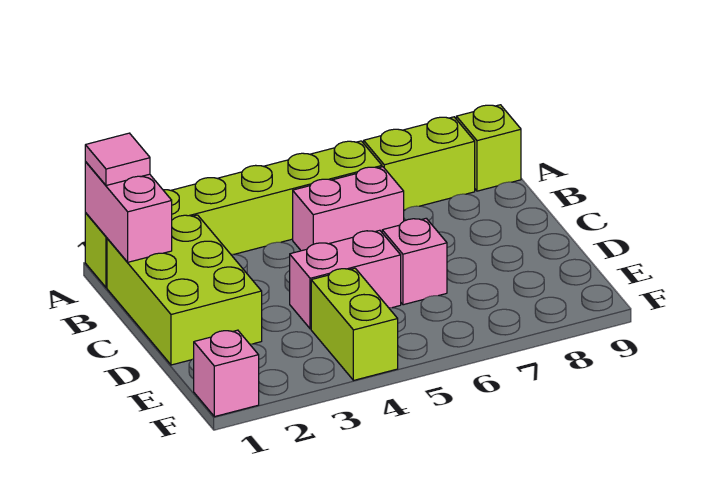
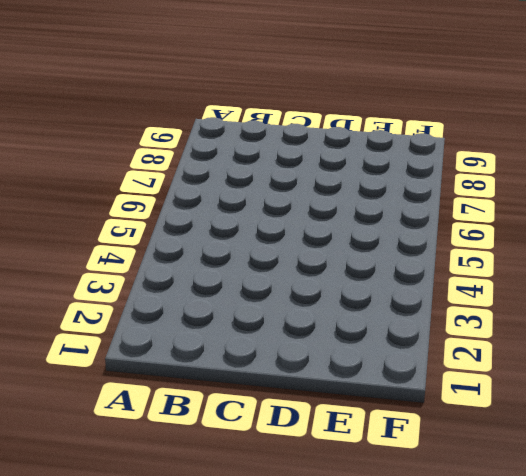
none -> lime brick A1:A6 level 1
none -> lime brick A7:A8 level 1

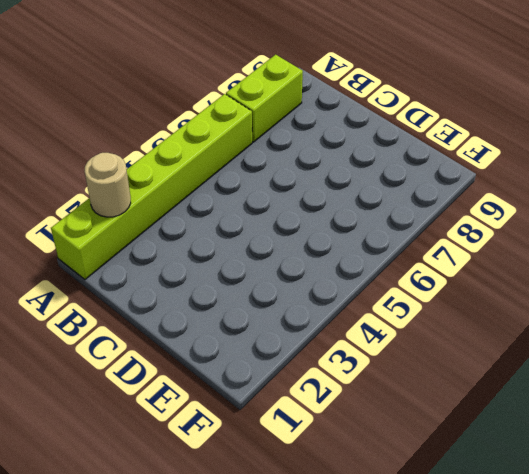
tan round brick A2 level 2 -> none
none -> lime brick A9 level 1
none -> lime brick B1:D2 level 1

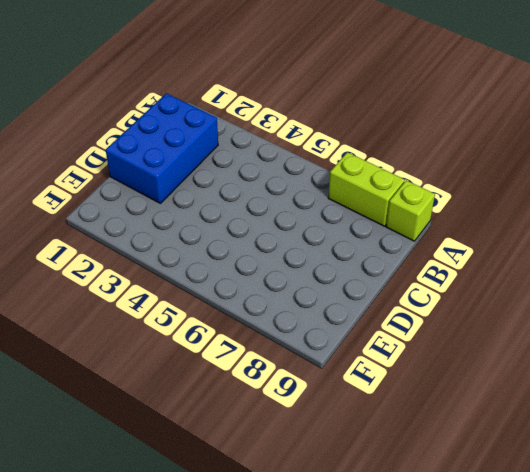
blue brick B1:D2 level 1 -> lime brick B1:D2 level 1
none -> lime brick A1:A6 level 1
none -> pink brick B5:B6 level 1

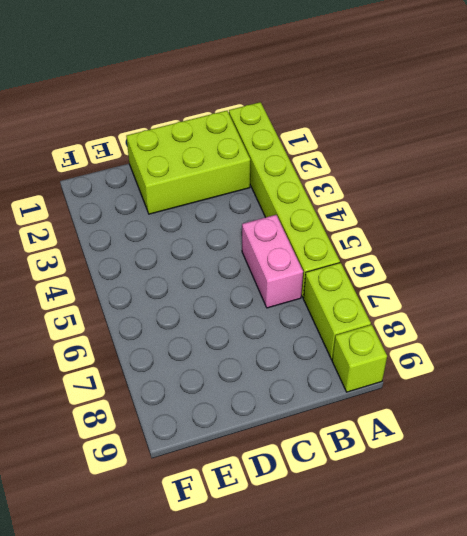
none -> pink brick D4:D5 level 1
none -> pink brick D6 level 1

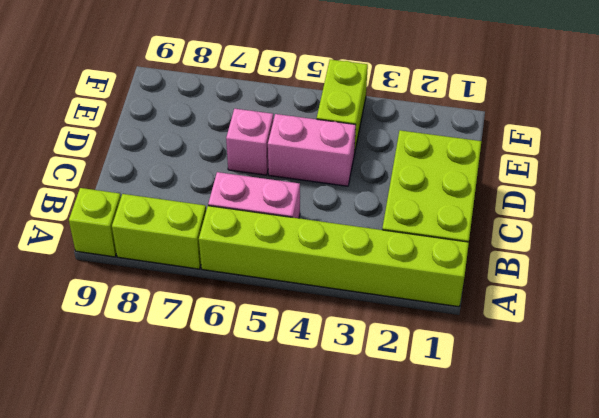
none -> pink brick F1 level 1
none -> pink brick A1:B1 level 2

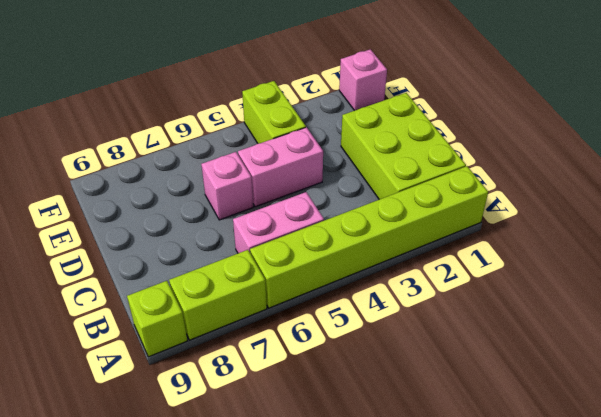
none -> pink brick A1:B1 level 2
none -> pink tile A1 level 3

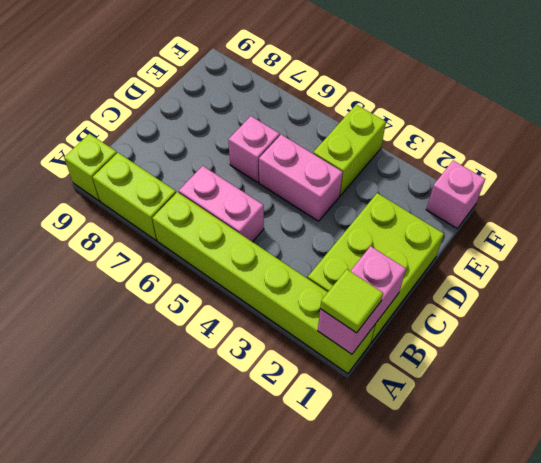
lime tile A1 level 3 -> pink tile A1 level 3

